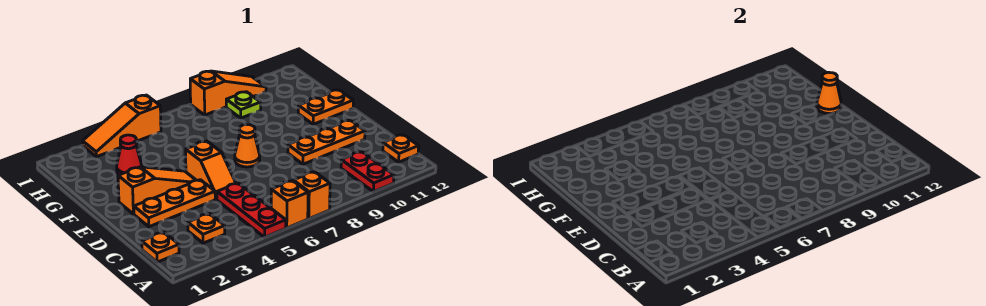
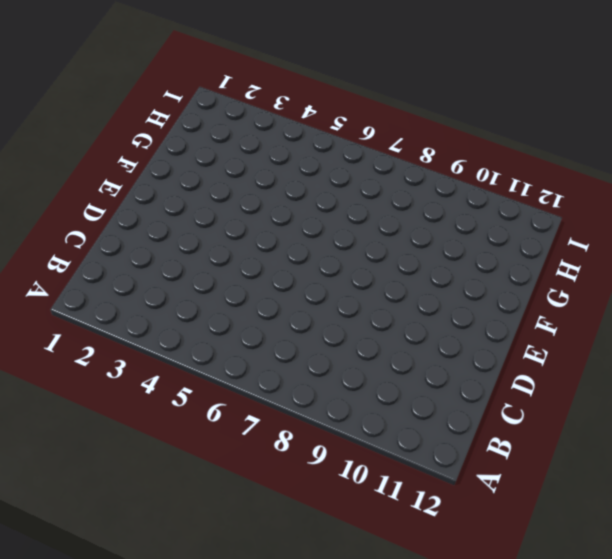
none -> red plate A5:C5 level 1
none -> orange brick A6 level 1
none -> orange brick A7 level 1

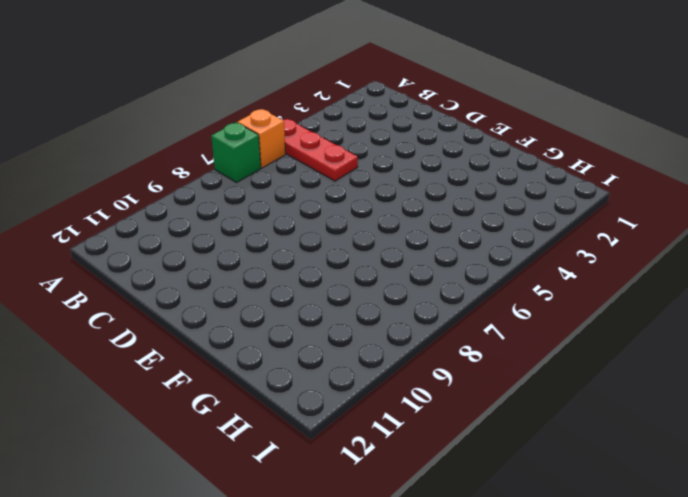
green brick A7 level 1 -> orange brick A7 level 1
none -> red plate A10:B10 level 1
none -> orange plate B1 level 1
none -> orange plate B3 level 1

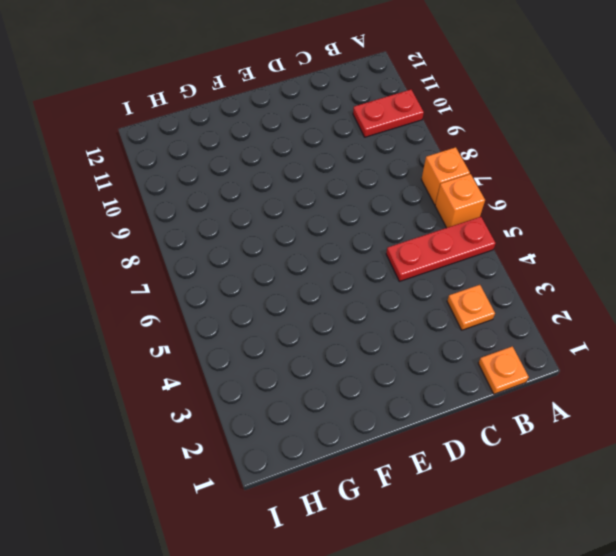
none -> orange plate B12 level 1
none -> orange plate D2:D4 level 1
none -> orange slope D5:E5 level 1 top E

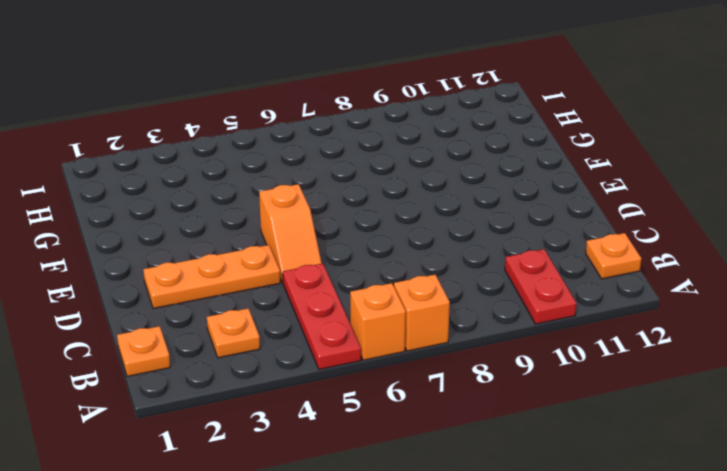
none -> orange plate D9:D11 level 1
none -> orange slope E2:E4 level 1 top 2
none -> orange cone E7 level 1

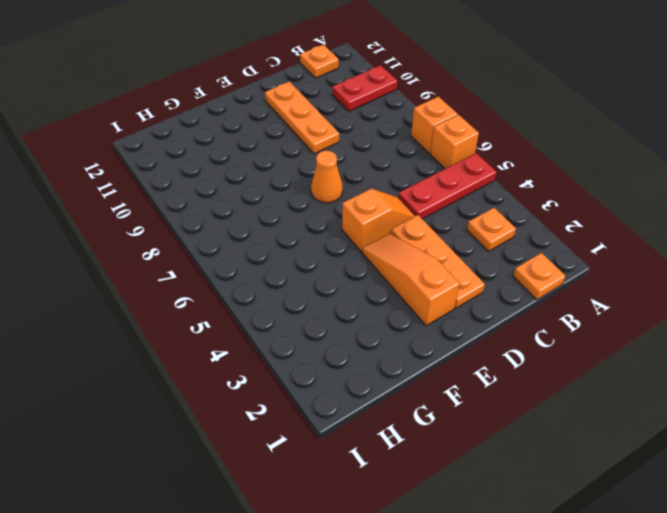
none -> orange plate F11:F12 level 1
none -> red cone G3 level 1
none -> lime plate H9 level 1

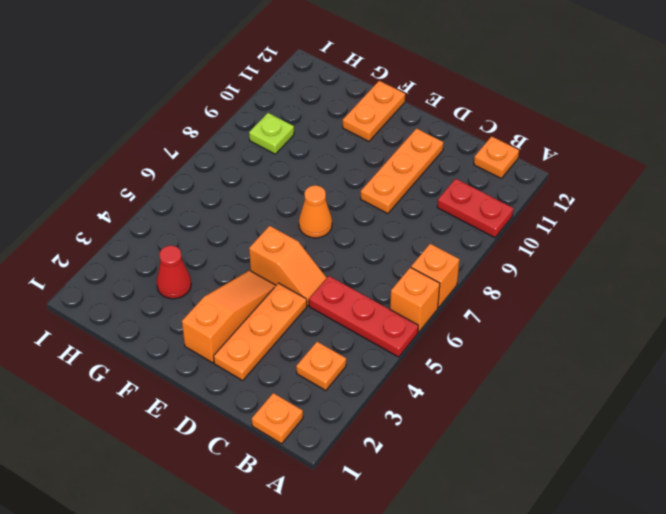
none -> orange slope I3:I5 level 1 top 5
none -> orange slope I8:I10 level 1 top 8
none -> orange cone F12 level 2

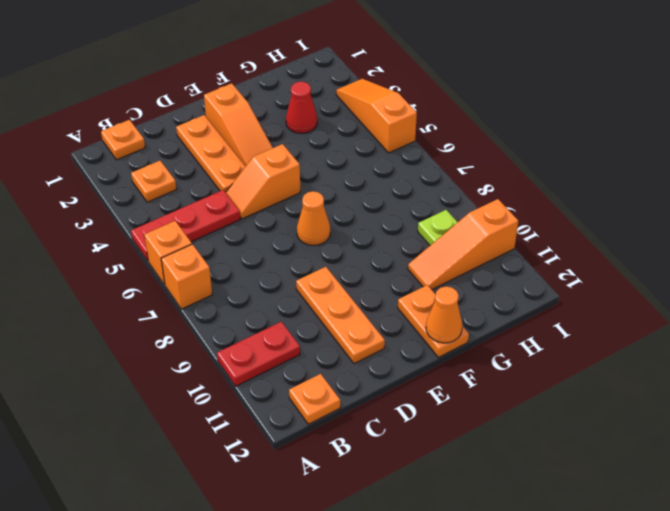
orange slope G10:I10 level 1 top I -> orange slope I8:I10 level 1 top 8

